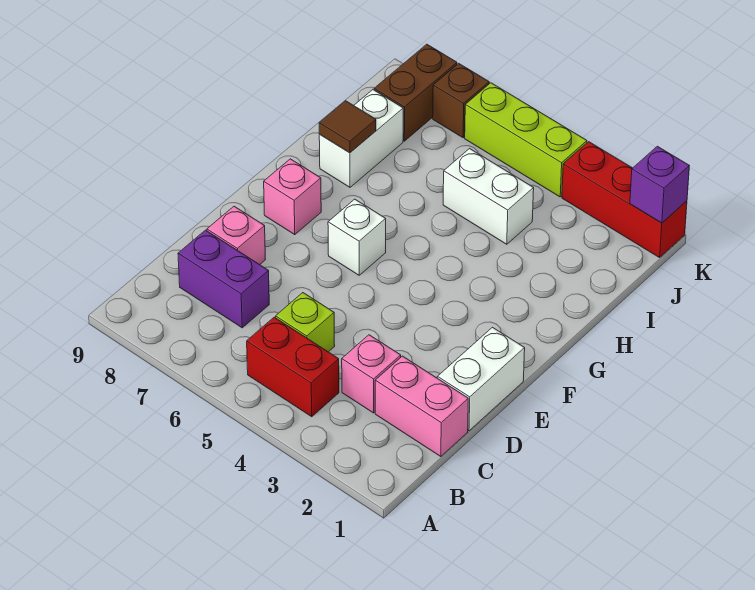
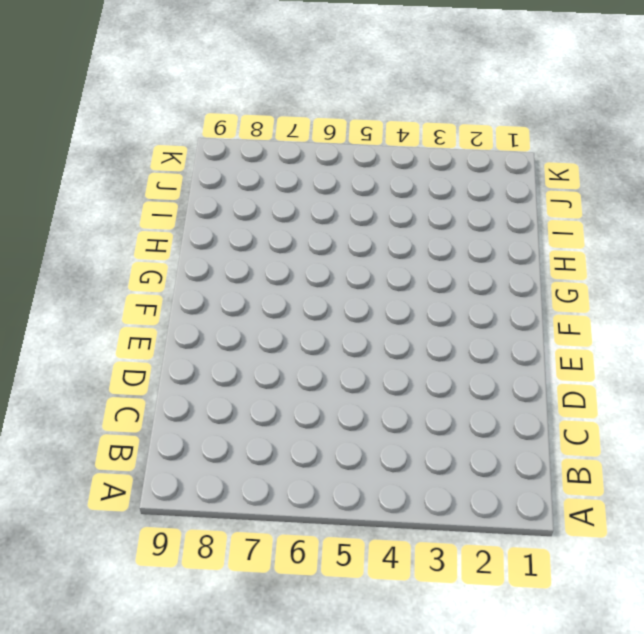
none -> red brick B4:B5 level 1
none -> pink brick C1:C2 level 1
none -> pink brick C3 level 1

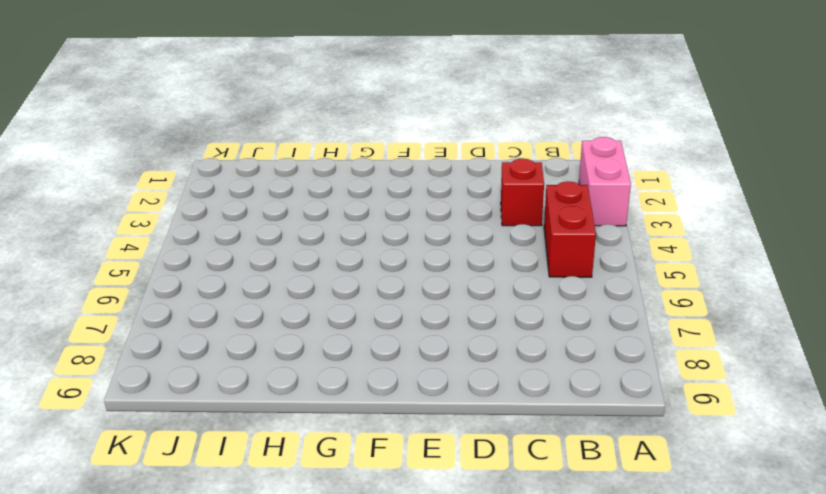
pink brick A2:A3 level 1 -> pink brick C1:C2 level 1
red brick C3 level 1 -> pink brick C3 level 1
none -> lime brick C5 level 1
none -> purple brick C7:C8 level 1
none -> white brick D1:E1 level 1

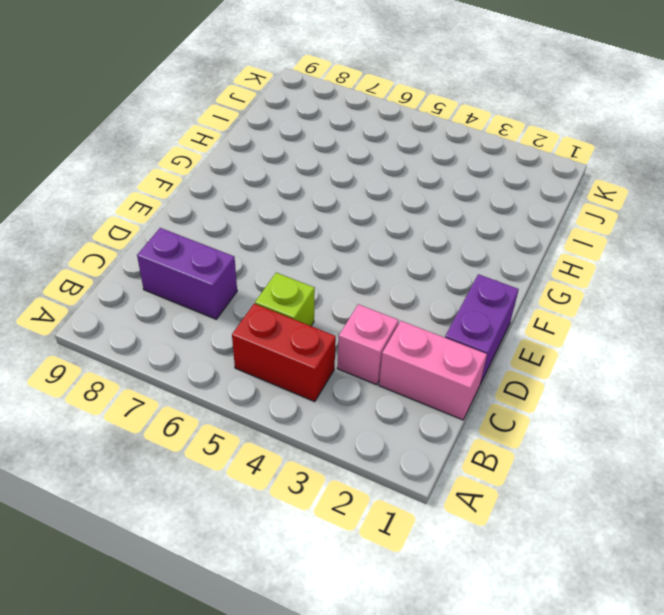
purple brick D1:E1 level 1 -> white brick D1:E1 level 1
none -> pink brick D8 level 1
none -> white brick F6 level 1
none -> pink brick F8 level 1

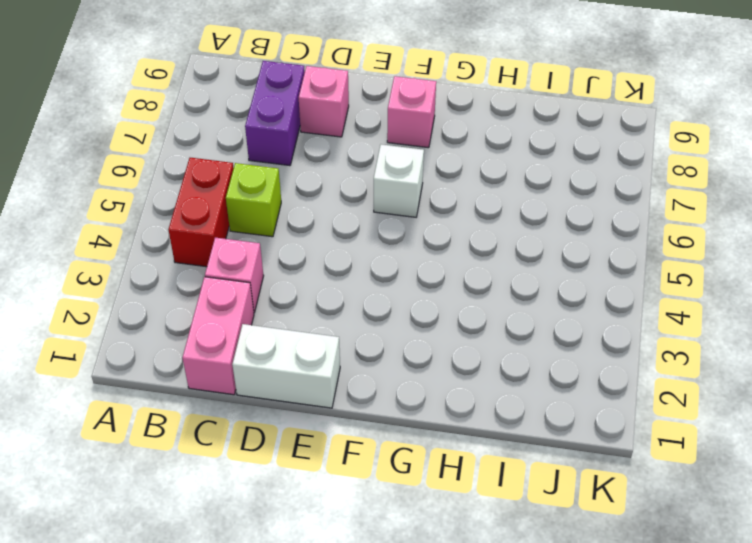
none -> white brick H8:I8 level 1
none -> white brick I4:I5 level 1
none -> brown brick J8:K8 level 1

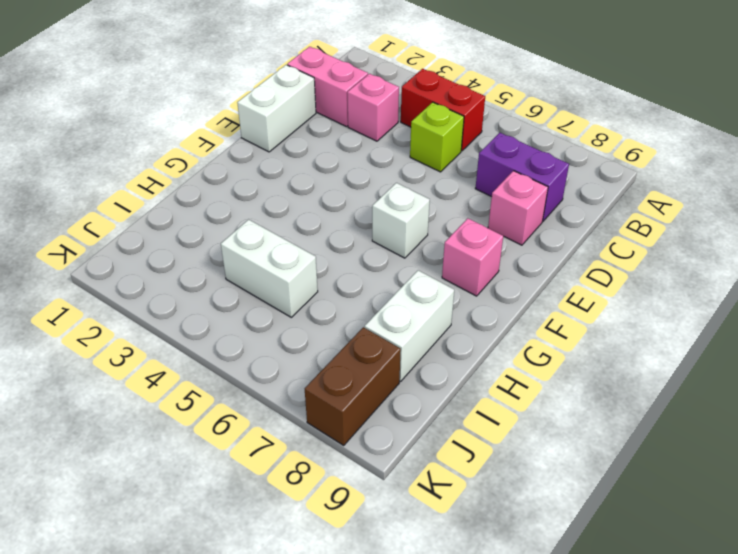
none -> red brick K1:K3 level 1
none -> lime brick K4:K6 level 1
none -> brown brick K7 level 1

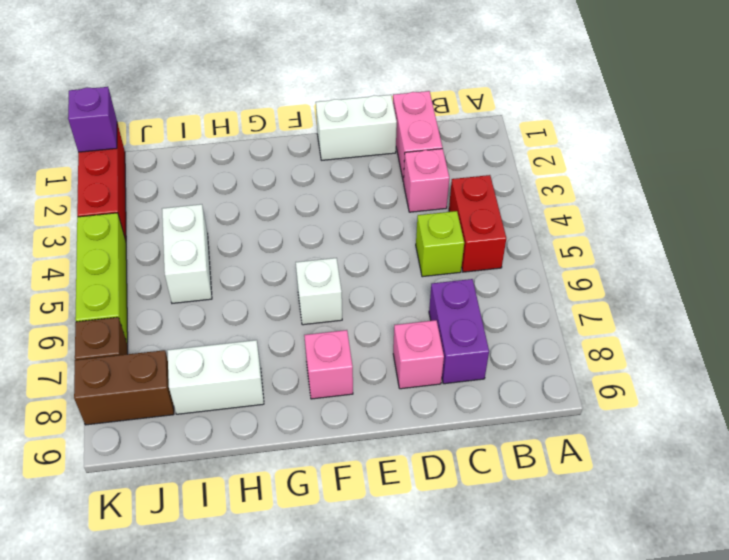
none -> brown tile H8 level 2

